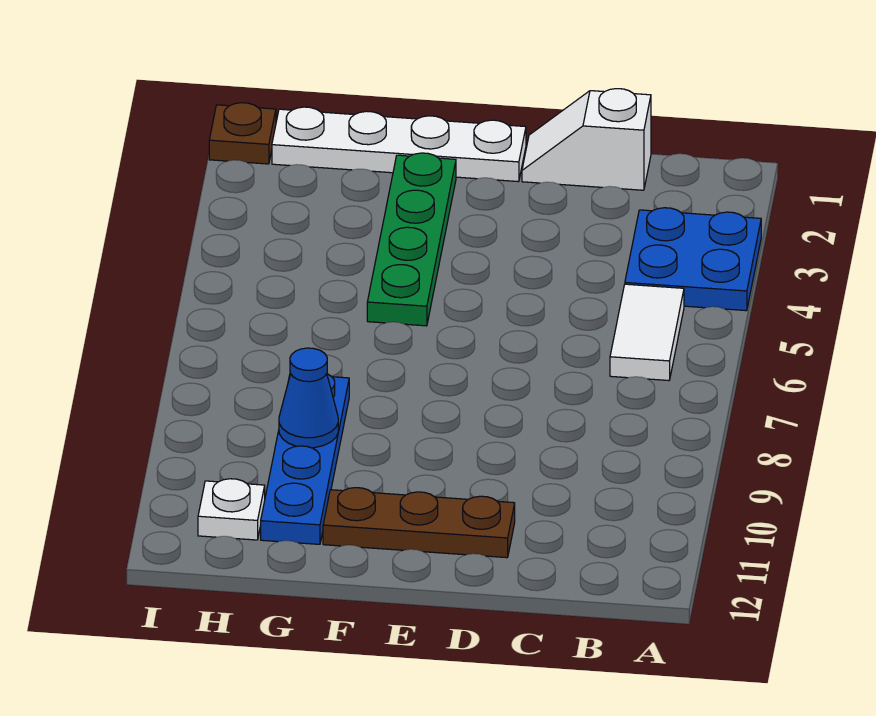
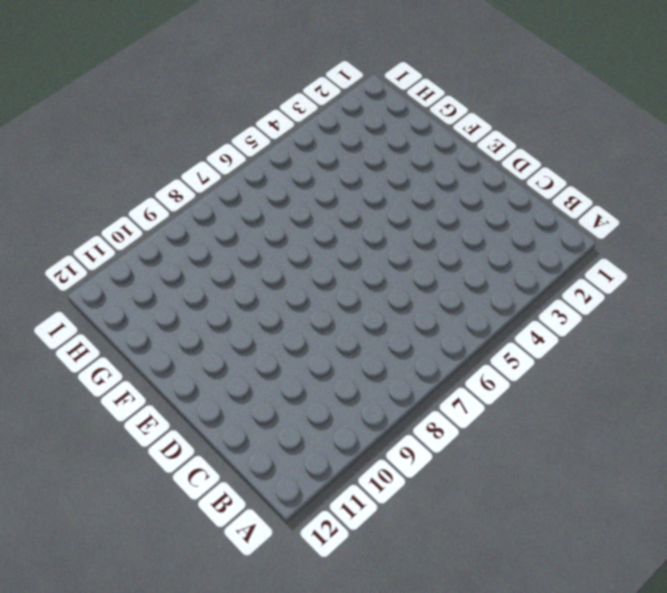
none -> blue plate A3:B4 level 1
none -> white tile B5:B6 level 1

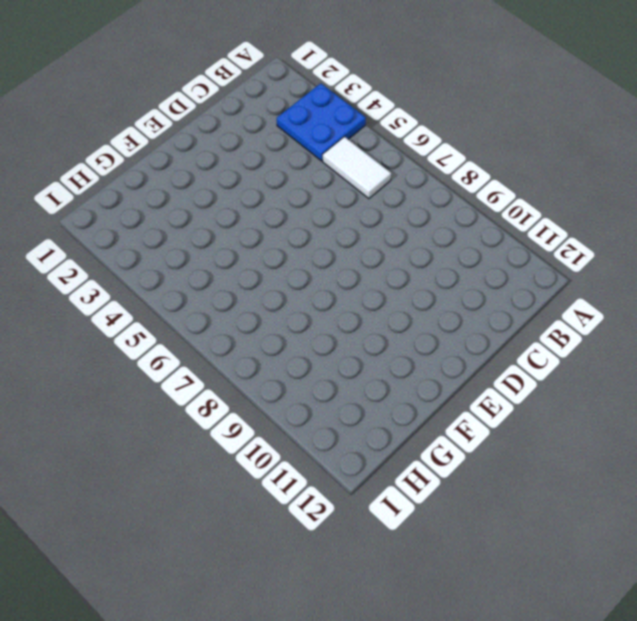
none -> white slope C1:D1 level 1 top C
none -> brown plate D11:F11 level 1

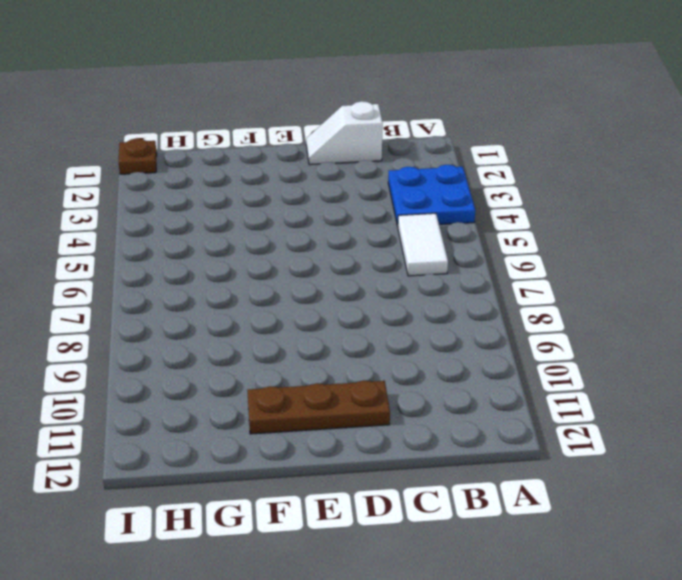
none -> white plate E1:H1 level 1
none -> green plate F2:F5 level 1

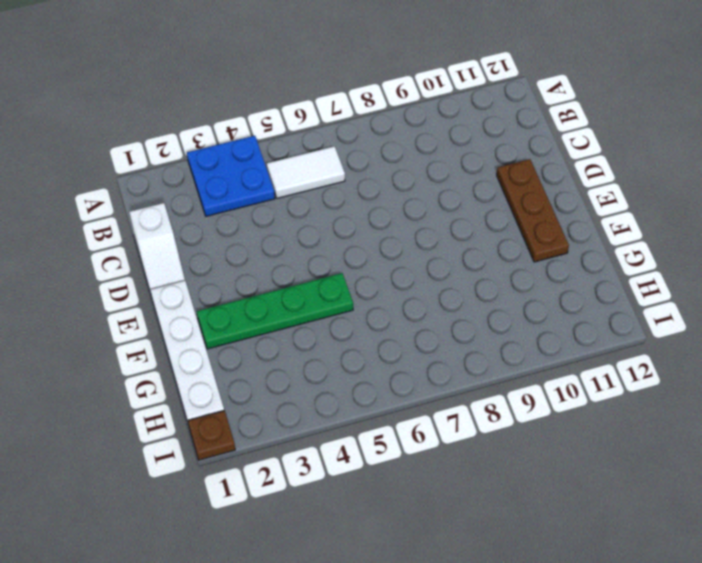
none -> blue plate G8:G11 level 1
none -> white plate H11 level 1

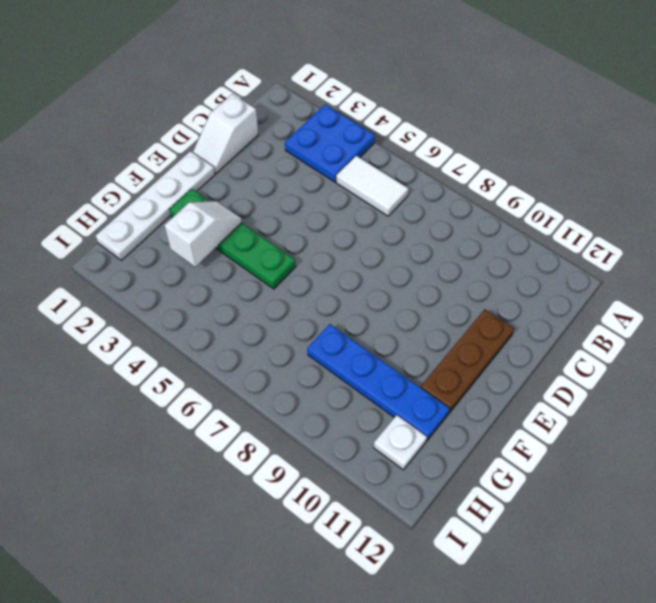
white slope F3:G3 level 2 top G -> none
none -> brown plate I1 level 1
none -> blue cone G9 level 2

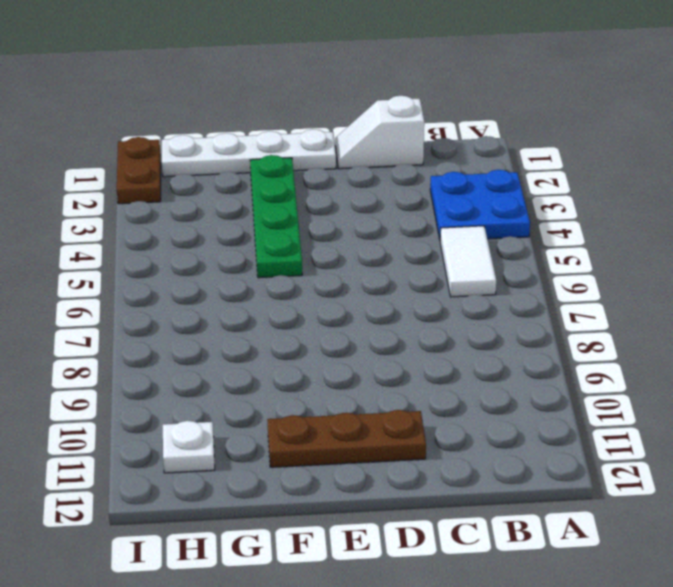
brown plate I1:I2 level 1 -> brown plate I1 level 1
none -> blue plate G8:G11 level 1
none -> blue cone G9 level 2

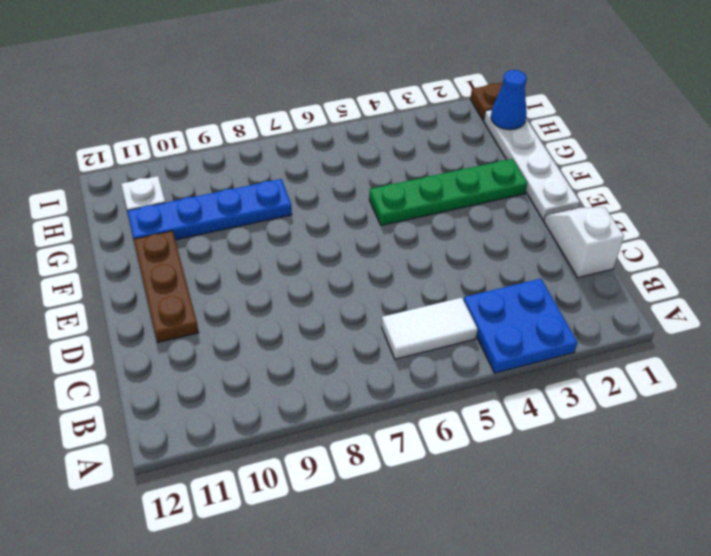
blue cone H1 level 2 -> blue cone G9 level 2

